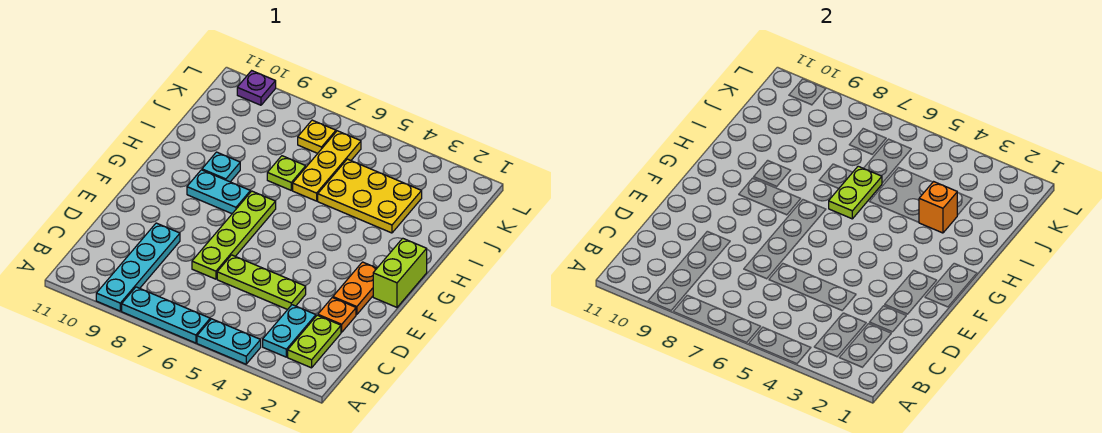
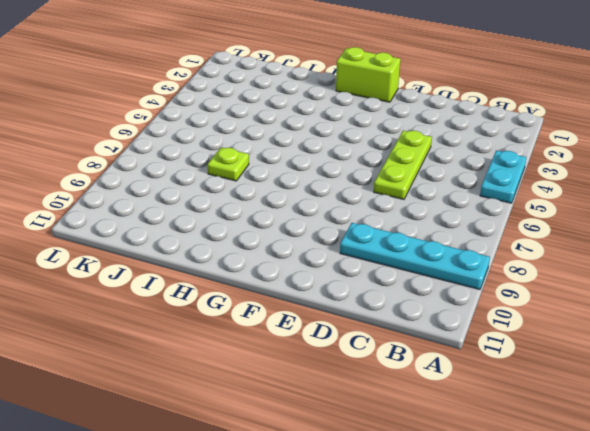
none -> cyan plate A6:A8 level 1
none -> lime plate B2:C2 level 1
none -> cyan plate B3:C3 level 1

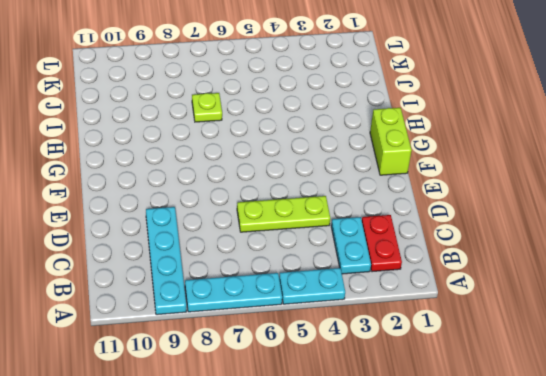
red plate B2:C2 level 1 -> lime plate B2:C2 level 1
none -> orange plate D2 level 1
none -> lime plate D7:G7 level 1
none -> orange plate E2:F2 level 1

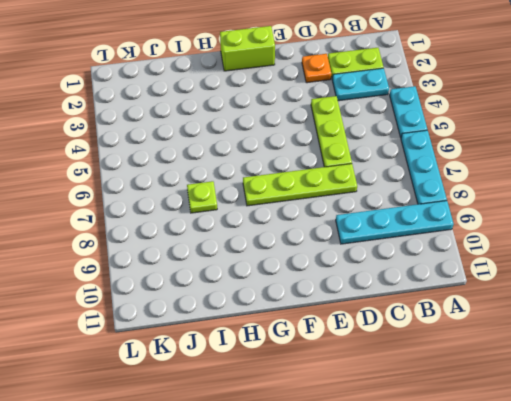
none -> orange plate E2:F2 level 1
none -> cyan plate G8:G9 level 1
none -> cyan plate H9 level 1

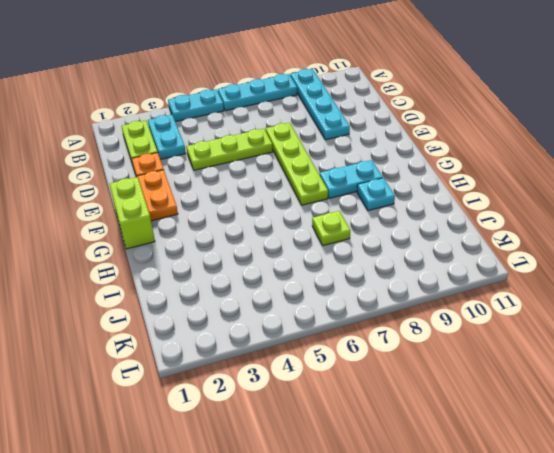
none -> yellow plate I3:J5 level 1
none -> yellow plate I6:K6 level 1
none -> yellow plate K7 level 1

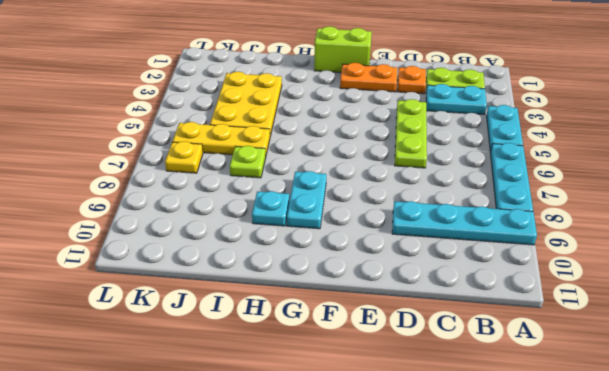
none -> lime plate D7:G7 level 1
none -> purple plate L10 level 1
none -> lime plate H6:I6 level 2

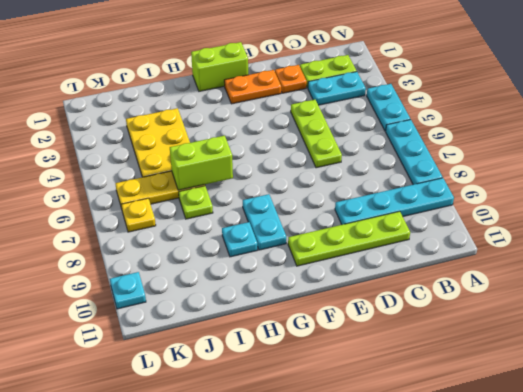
lime plate C10:F10 level 1 -> lime plate D7:G7 level 1
lime brick H6:I6 level 2 -> lime plate H6:I6 level 2
cyan plate L10 level 1 -> purple plate L10 level 1
none -> orange brick I3 level 2

